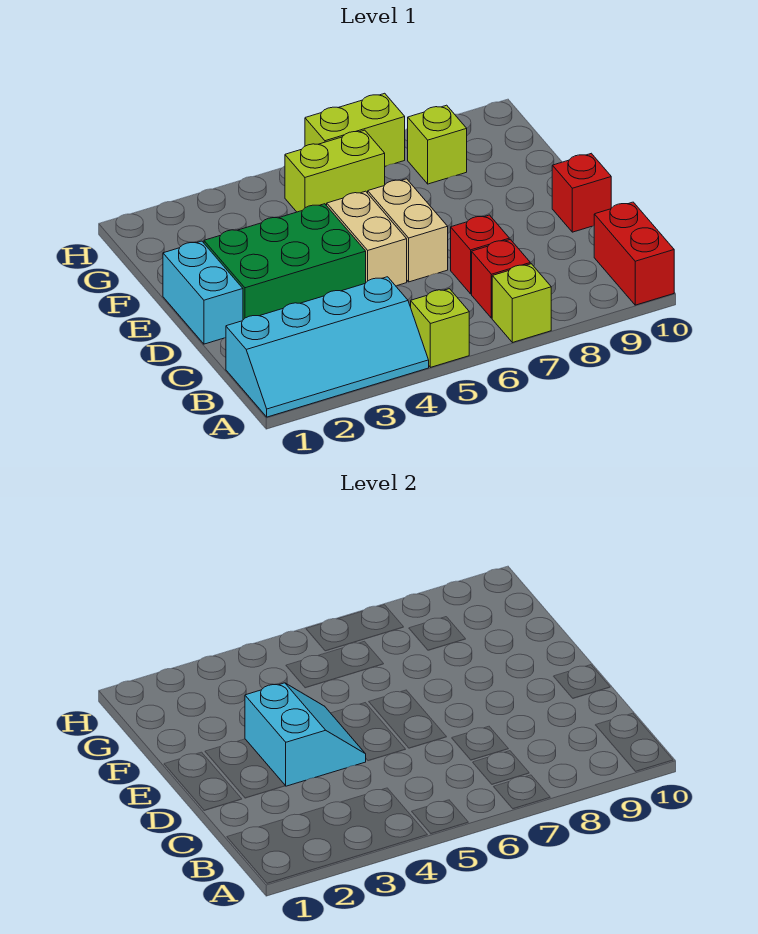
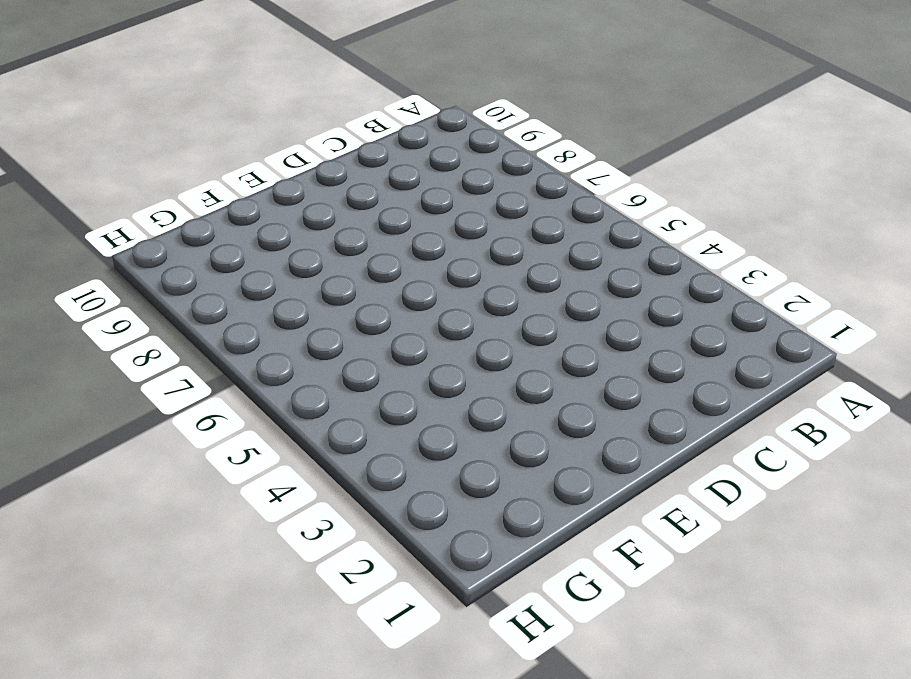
none -> cyan slope A1:B4 level 1 top B
none -> lime brick A5 level 1
none -> lime brick A7 level 1

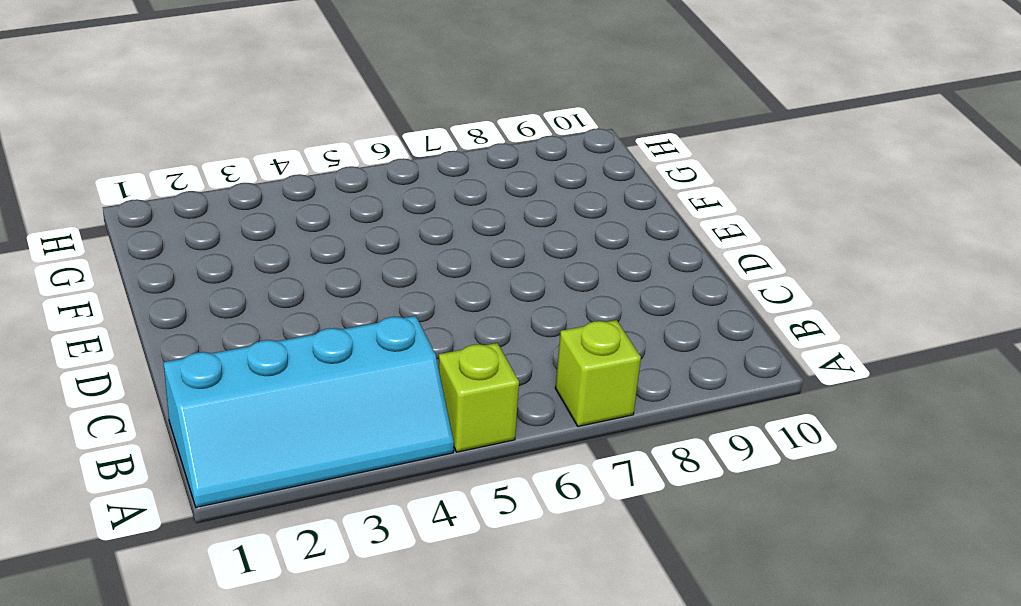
none -> red brick A10:B10 level 1
none -> red brick B7 level 1
none -> red brick C7 level 1

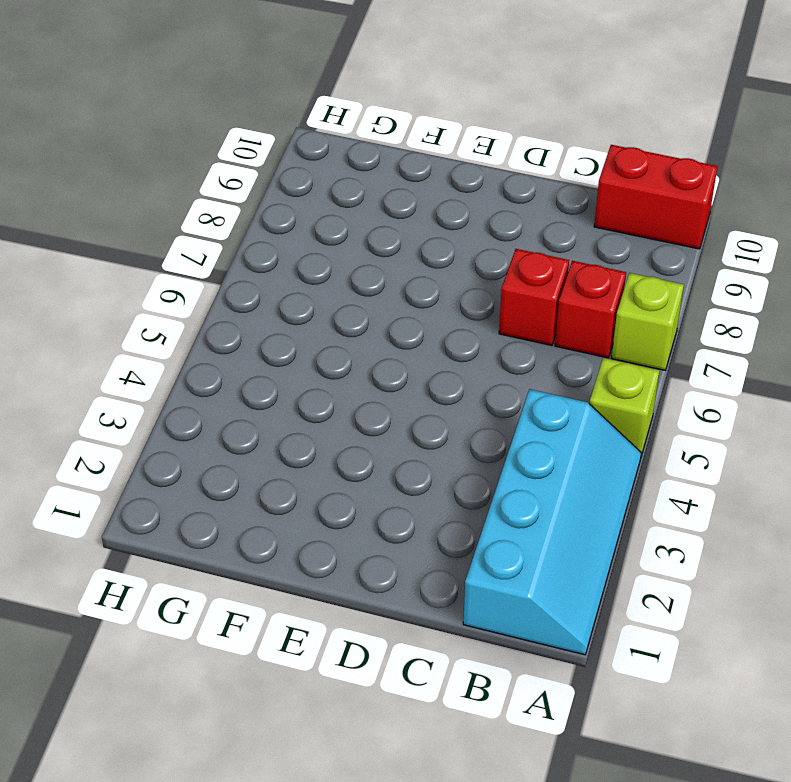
none -> cyan brick D1:E1 level 1
none -> green brick D2:E4 level 1
none -> tan brick D5:E5 level 1

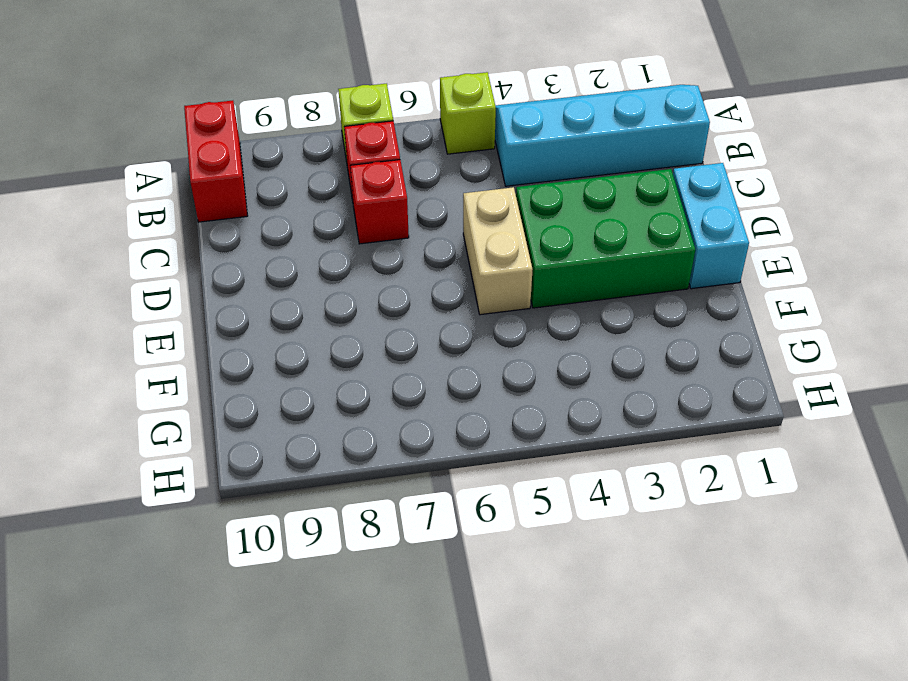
none -> tan brick D6:E6 level 1
none -> red brick D10 level 1
none -> lime brick G5:G6 level 1

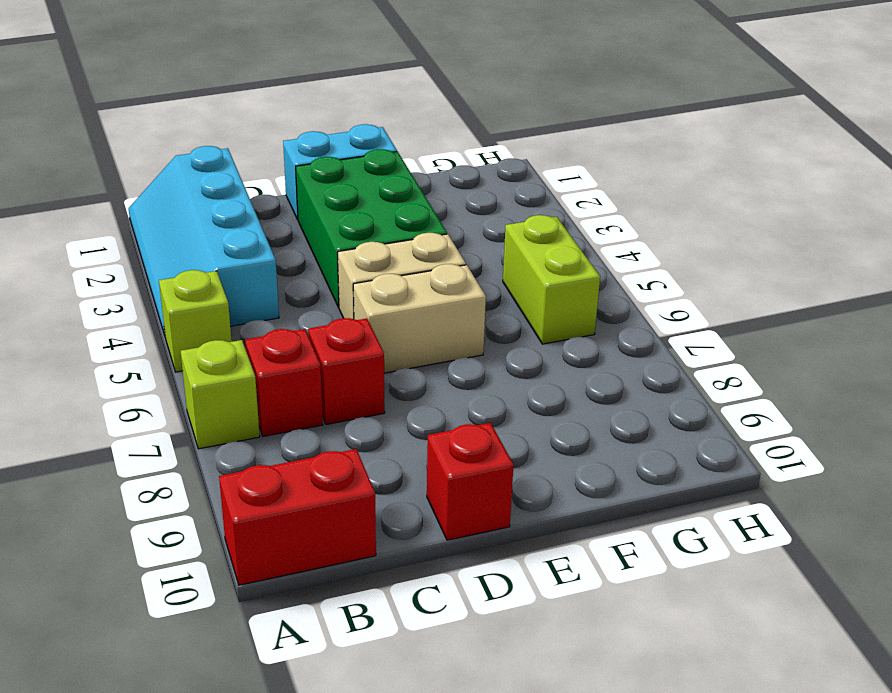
none -> lime brick G8 level 1
none -> lime brick H6:H7 level 1
none -> cyan slope D3:E4 level 2 top 3

